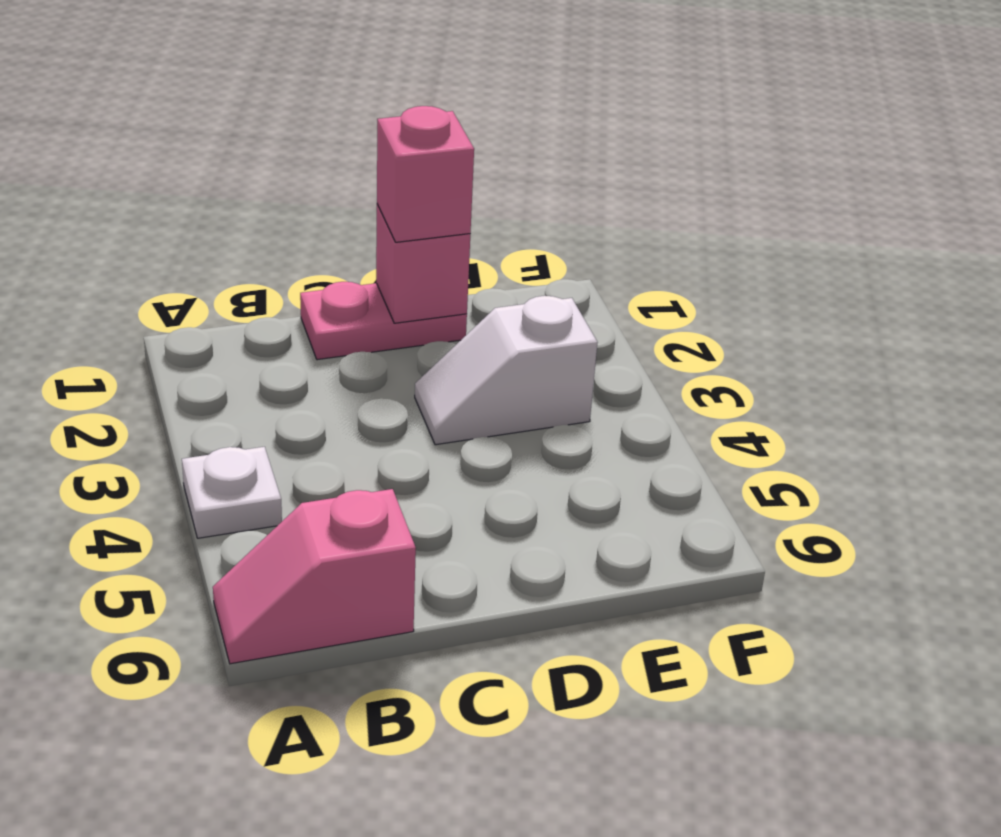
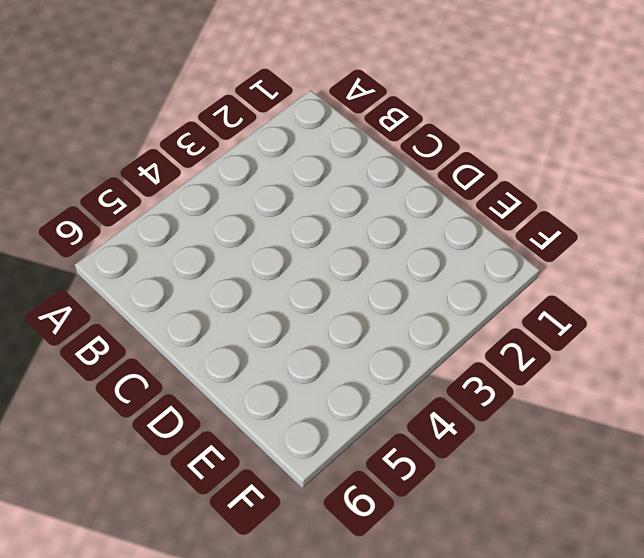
none -> white plate A4 level 1
none -> pink slope A6:B6 level 1 top B

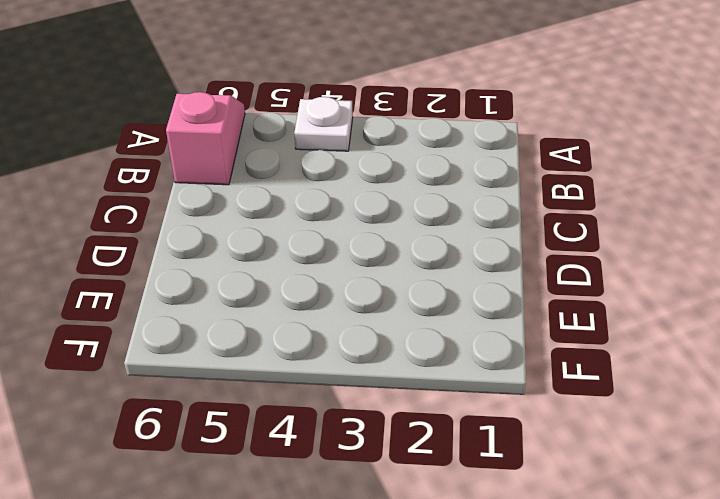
none -> pink plate C1:D1 level 1
none -> white slope D3:E3 level 1 top E

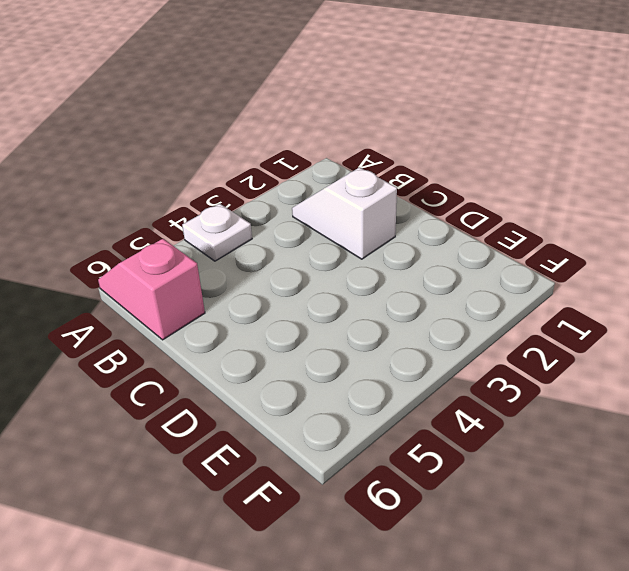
white slope B2:C2 level 1 top C -> white slope D3:E3 level 1 top E
none -> pink plate C1:D1 level 1
none -> pink brick D1 level 2

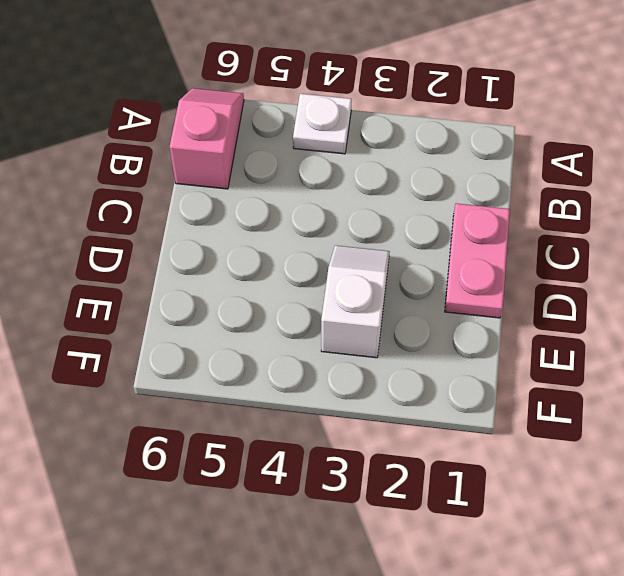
none -> pink brick D1 level 2
none -> pink brick D1 level 3

